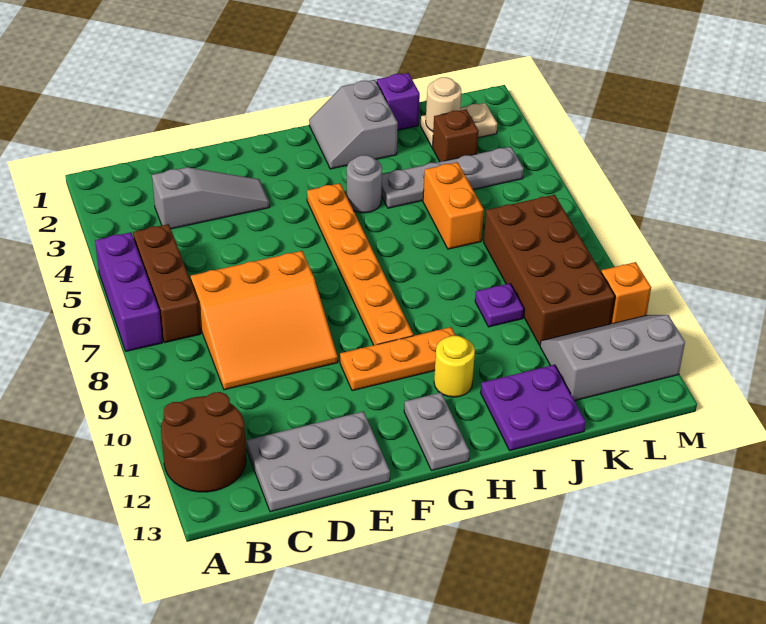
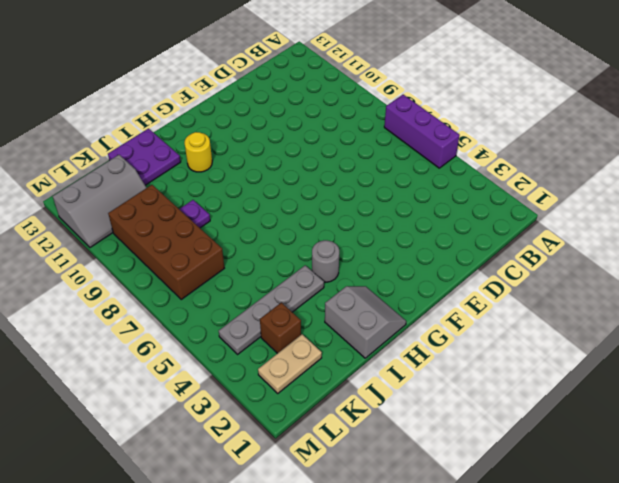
none -> brown round brick A11:B12 level 1
none -> brown brick B5:B7 level 1
none -> grey slope C3:E3 level 1 top C

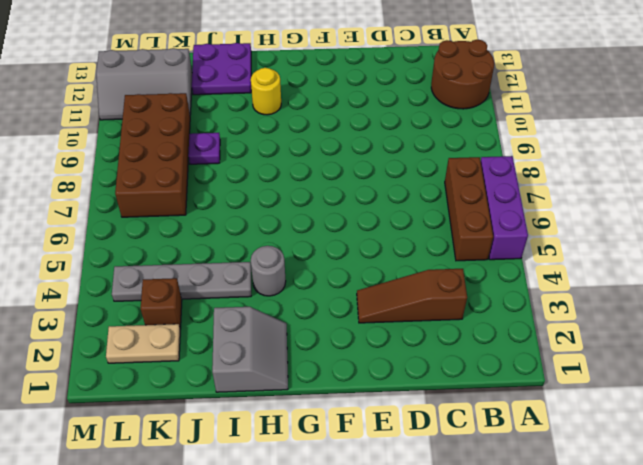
brown slope C3:E3 level 1 top C -> grey slope C3:E3 level 1 top C
none -> orange slope C7:E9 level 1 top 7
none -> grey plate C12:E13 level 1
none -> orange plate F10:H10 level 1

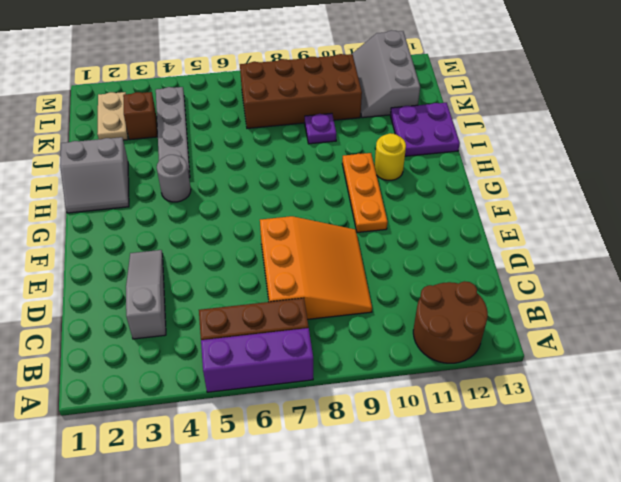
none -> grey plate C12:E13 level 1
none -> orange plate G4:G9 level 1
none -> grey plate G12:G13 level 1

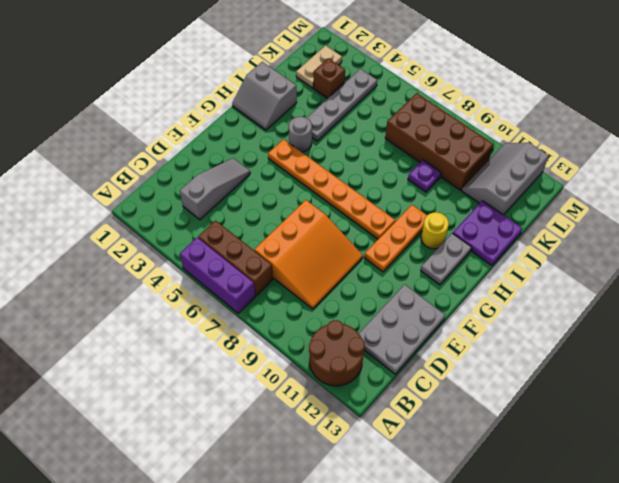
grey plate G12:H12 level 1 -> grey plate G12:G13 level 1
none -> purple brick J1 level 1
none -> orange brick J5:J6 level 1
none -> orange brick M10 level 1

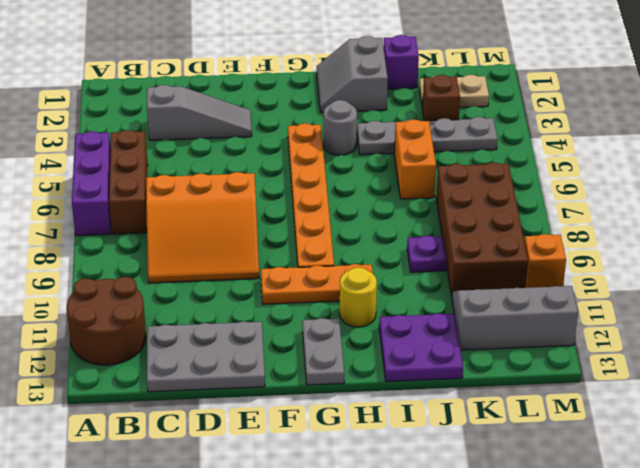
none -> tan round brick K2 level 2

